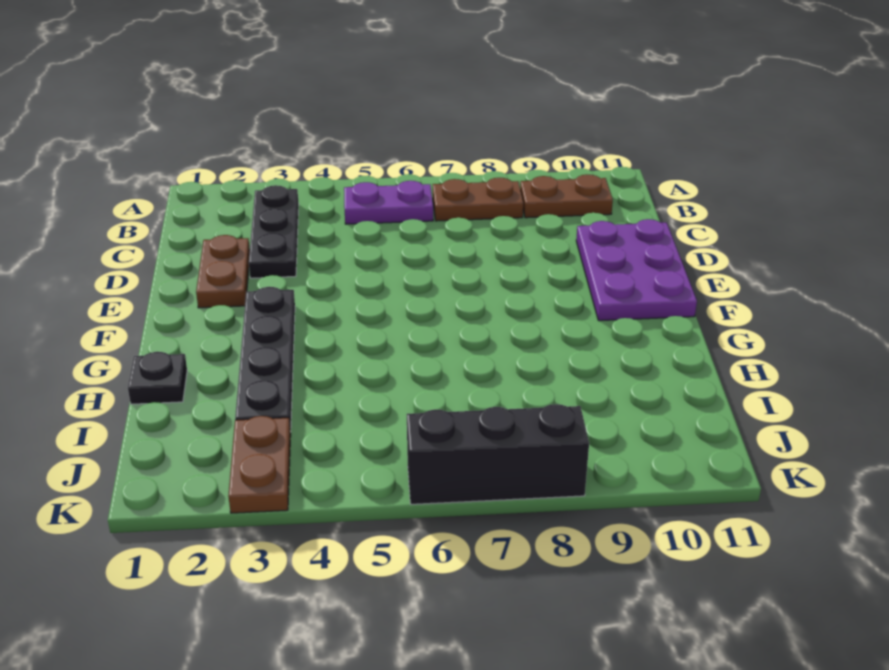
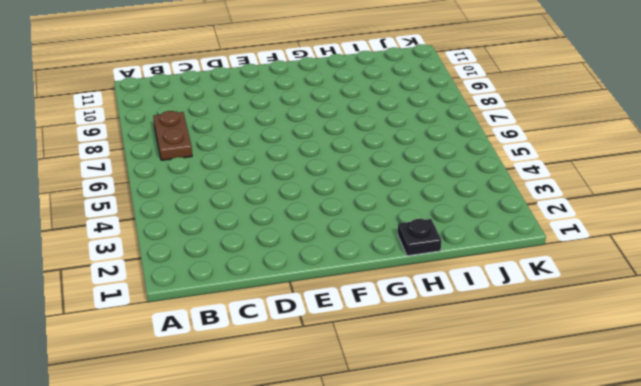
none -> black plate B3:D3 level 1
none -> purple plate B5:B6 level 1

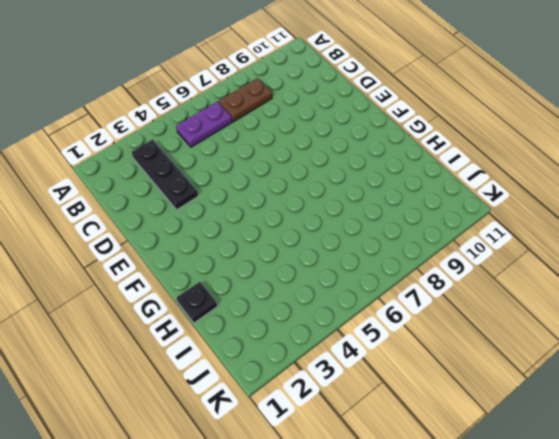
none -> brown plate B9:B10 level 1
none -> brown plate D2:E2 level 1

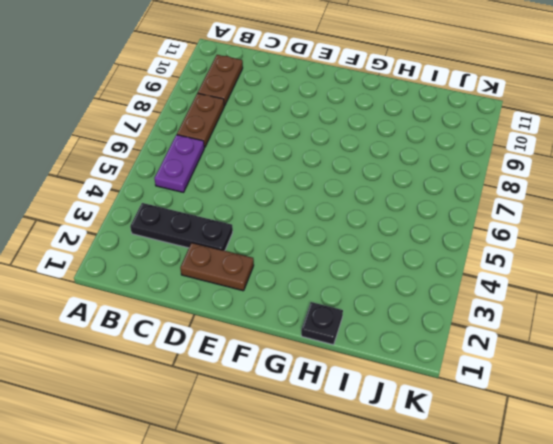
none -> purple plate D10:F11 level 1
none -> black plate F3:I3 level 1

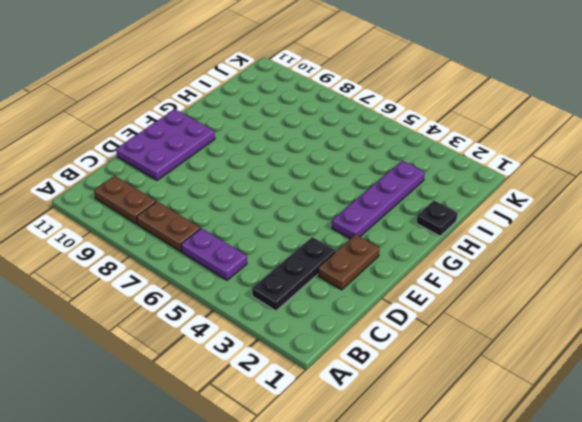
purple plate F3:I3 level 1 -> black plate F3:I3 level 1
none -> brown plate J3:K3 level 1
none -> black brick K6:K8 level 1

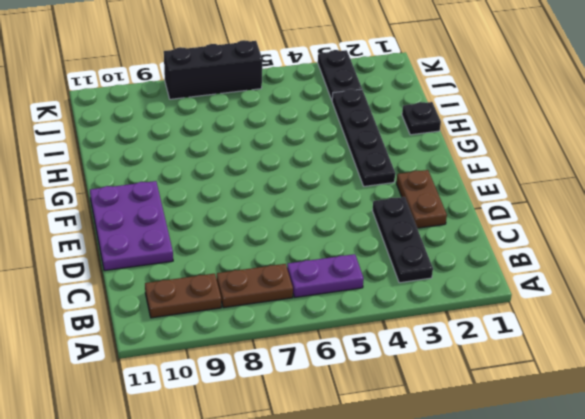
black plate J3:K3 level 1 -> brown plate J3:K3 level 1

